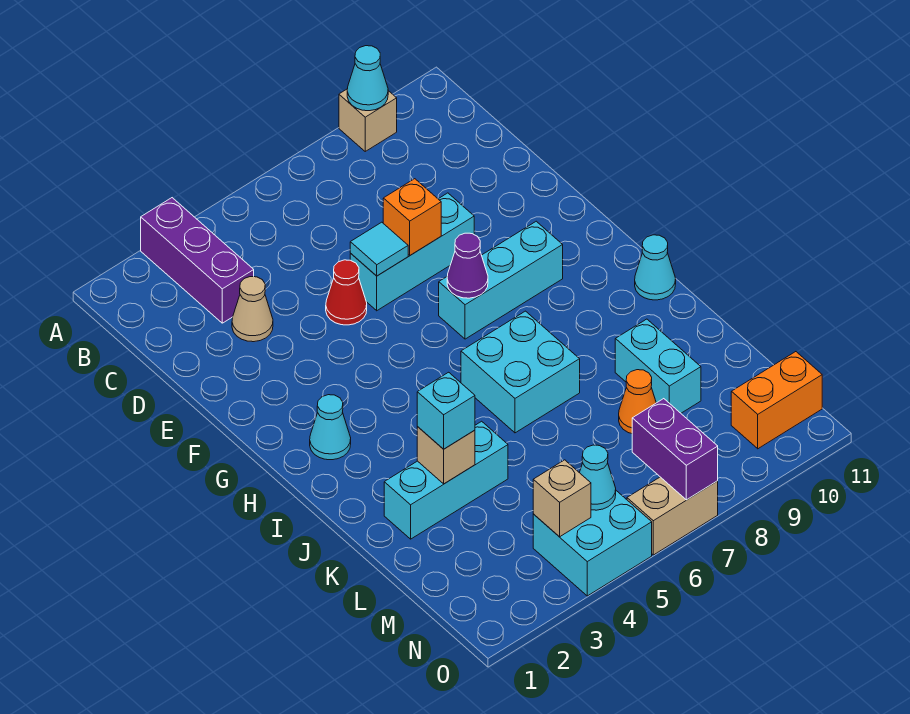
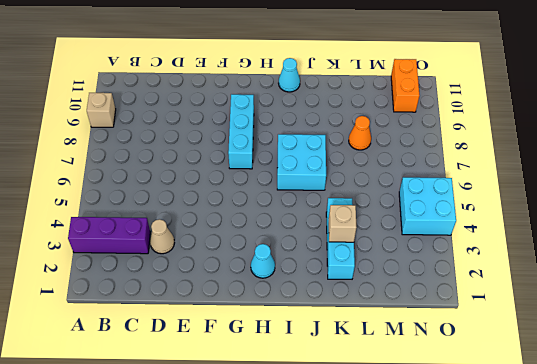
none -> red cone E5 level 1
none -> cyan brick E6:E8 level 1
none -> cyan brick K9:L9 level 1

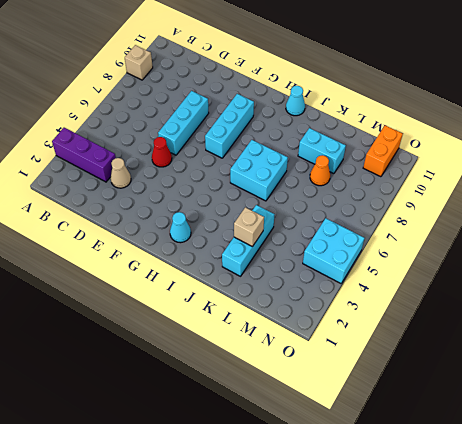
none -> tan brick O6:O7 level 1
none -> cyan cone A9 level 2
none -> cyan tile E6 level 2

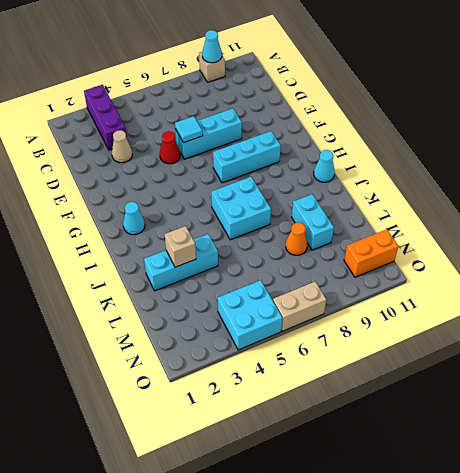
none -> orange brick E7 level 2
none -> purple cone G7 level 2
none -> tan brick N4 level 2

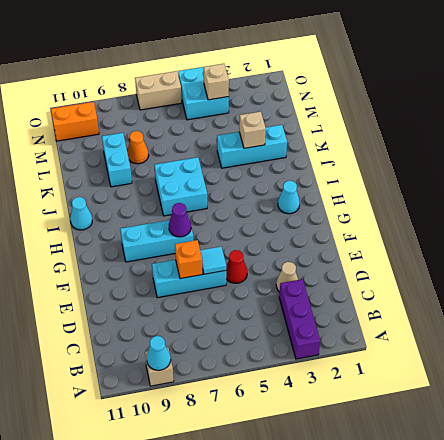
none -> cyan cone N5 level 2
none -> purple brick N7:O7 level 2
none -> cyan brick K3 level 3

